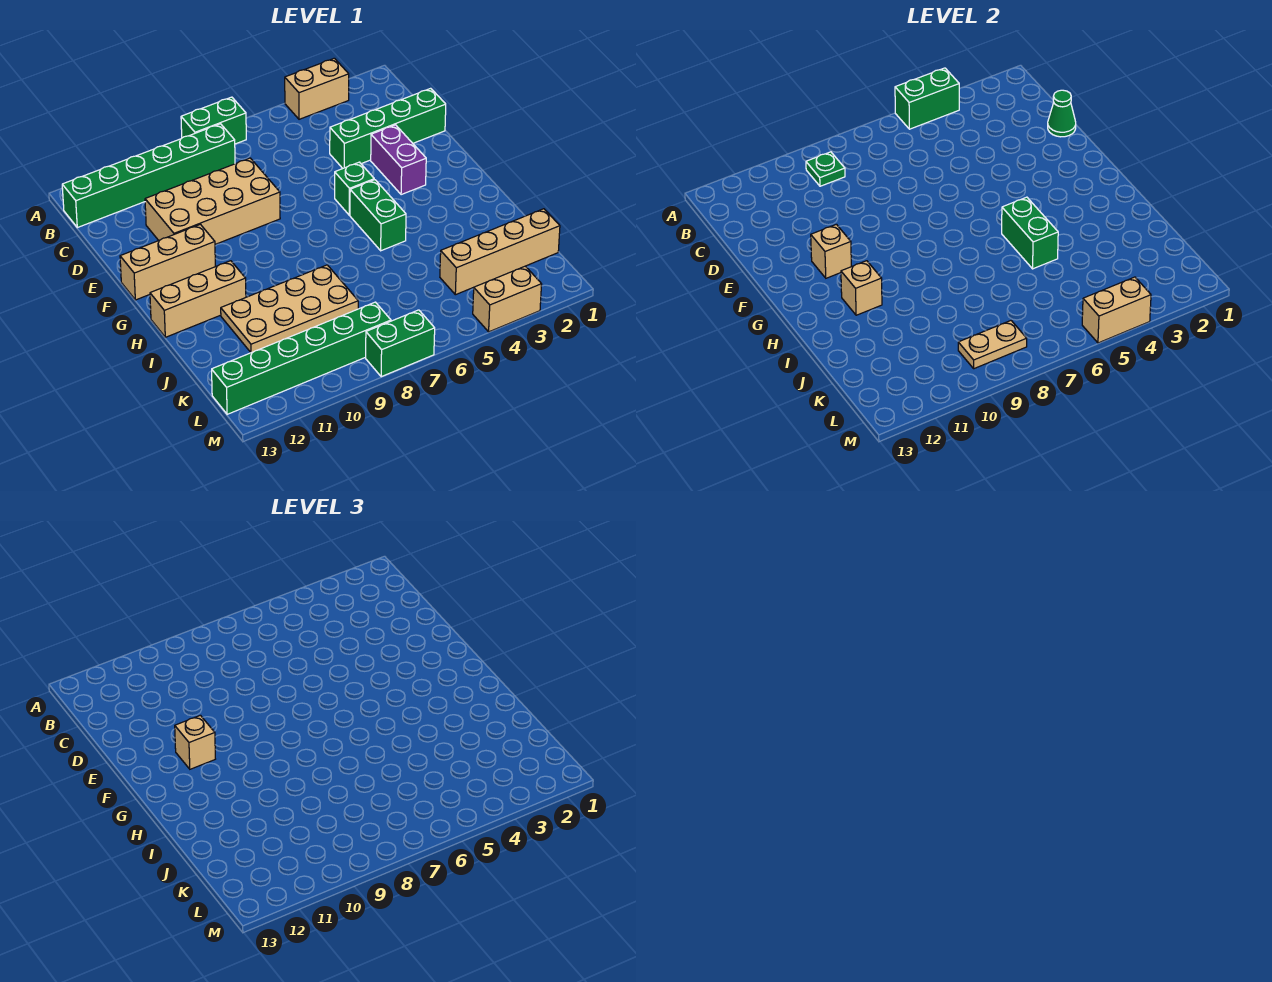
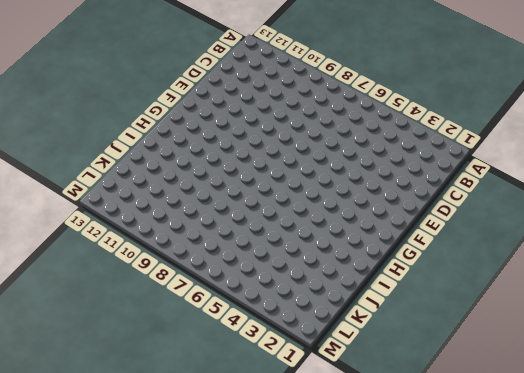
none -> tan brick A3:A4 level 1
none -> green brick A7:A8 level 1
none -> green brick B8:B13 level 1

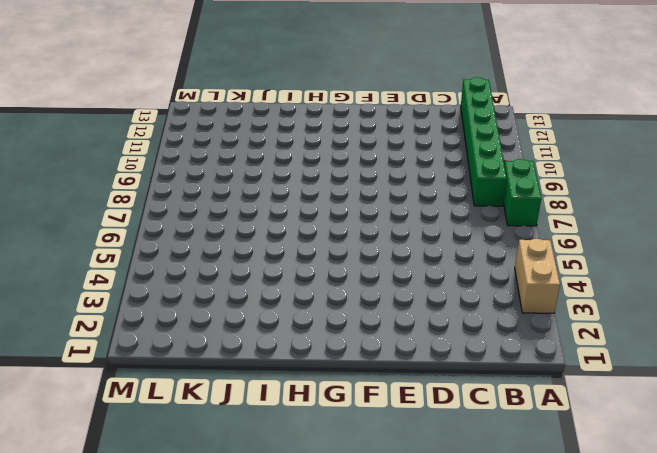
none -> green brick D1:D4 level 1
none -> tan brick D8:E11 level 1
none -> purple brick E3:F3 level 1

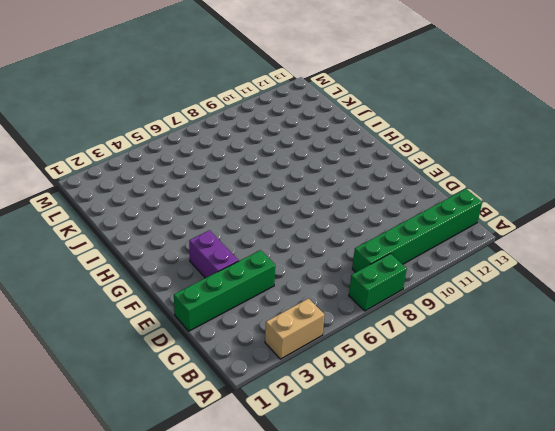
none -> tan brick D8:E11 level 1
none -> green brick F5 level 1
none -> tan brick F11:F13 level 1

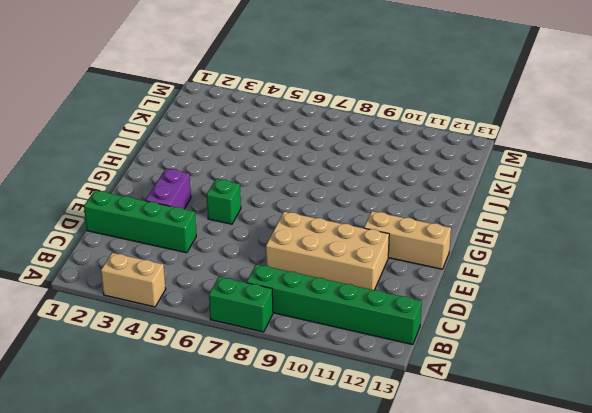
none -> green brick G5:H5 level 1
none -> tan brick H11:H13 level 1
none -> tan plate I8:J11 level 1

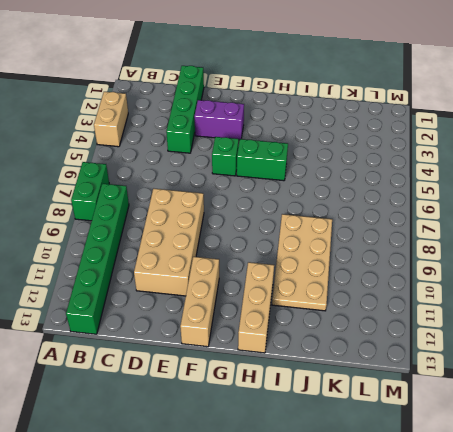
none -> tan brick K1:K4 level 1
none -> green brick L8:L13 level 1
none -> tan brick M3:M4 level 1

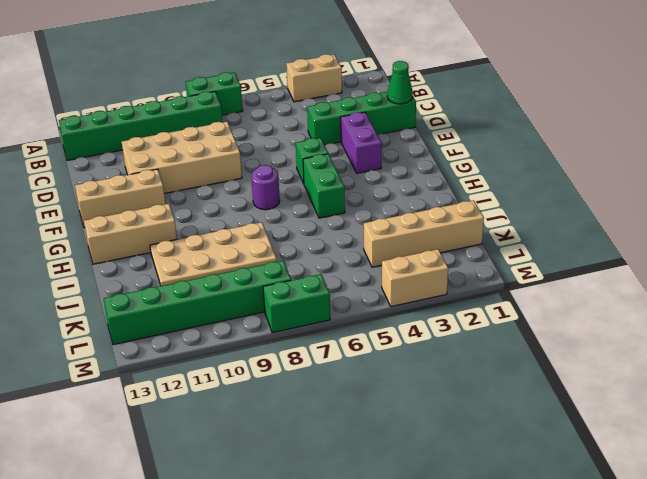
purple round brick G7 level 1 -> none
none -> green brick A4:A5 level 2
none -> green plate B9 level 2
none -> tan brick F11 level 2

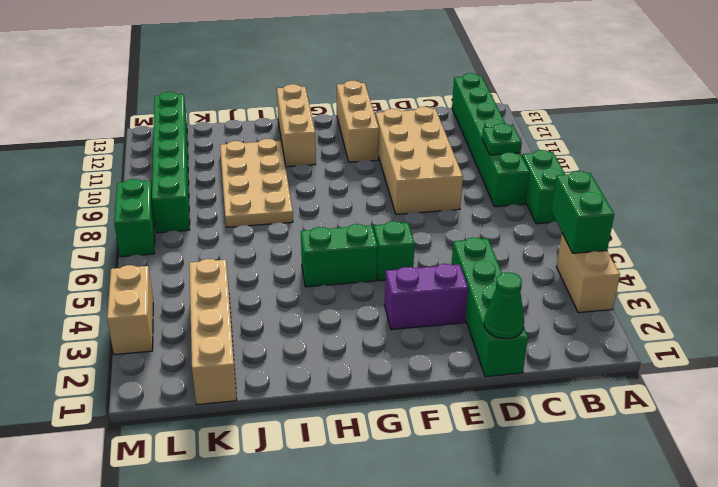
none -> tan brick F11 level 2
none -> green brick H5:I5 level 2
none -> tan brick H11 level 2

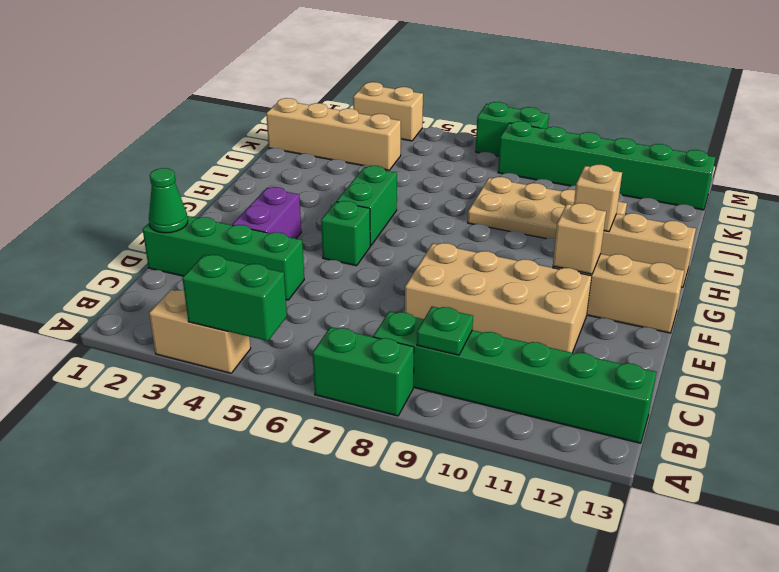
none -> green brick H5:I5 level 2
none -> tan plate L8:L9 level 2
none -> tan brick M4:M5 level 2

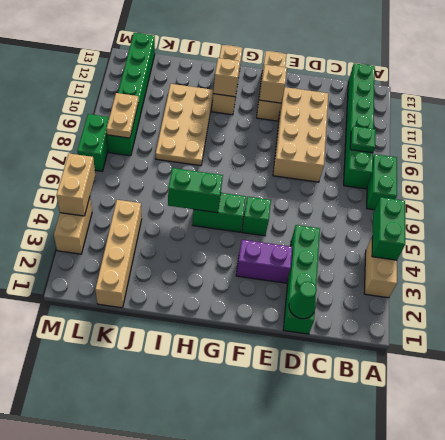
none -> tan brick F11 level 3

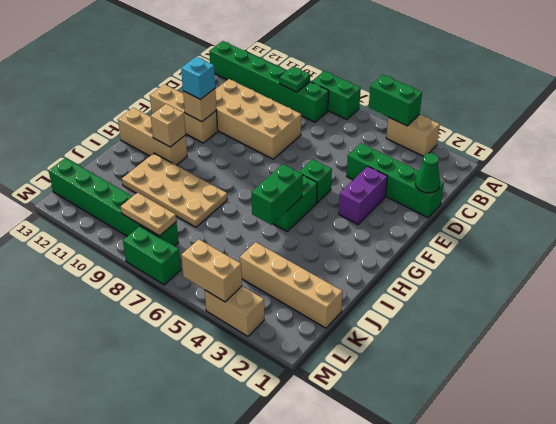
cyan brick F11 level 3 -> tan brick F11 level 3

